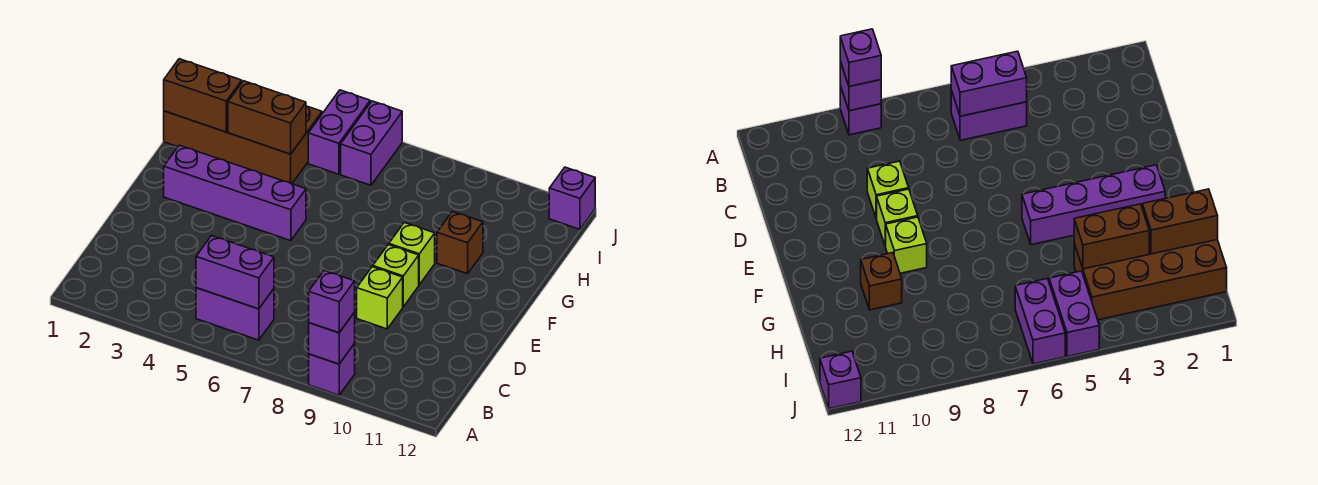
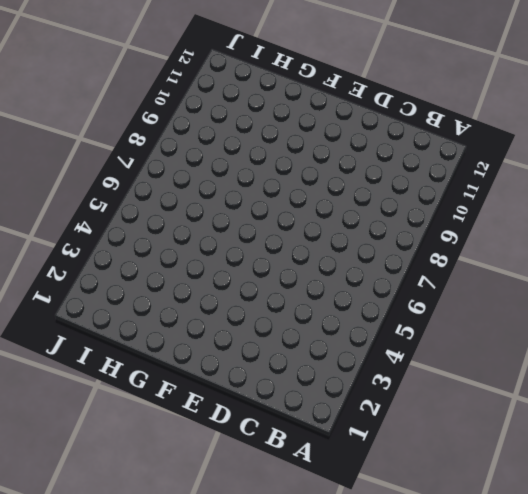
none -> purple brick A9 level 1
none -> purple brick B5:B6 level 1
none -> lime brick D9 level 1

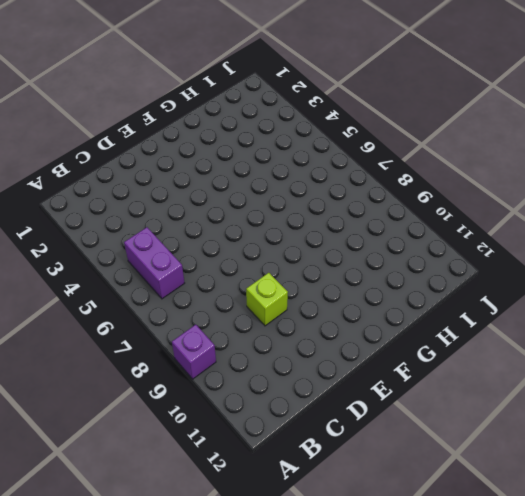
none -> lime brick E9 level 1
none -> purple brick F2:F5 level 1
none -> lime brick F9 level 1

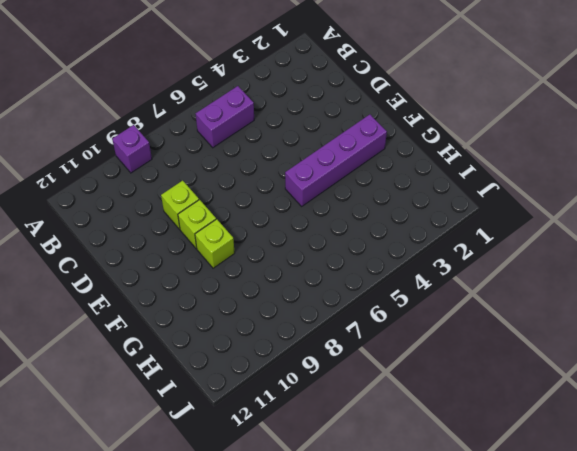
none -> brown brick G10 level 1
none -> brown brick H1:I4 level 1
none -> purple brick I5:J5 level 1

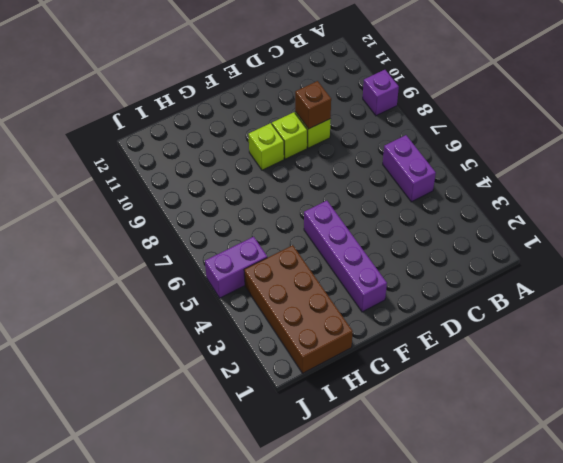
brown brick D9 level 2 -> brown brick G10 level 1
none -> purple brick I6:J6 level 1
none -> purple brick J12 level 1
none -> purple brick A9 level 2

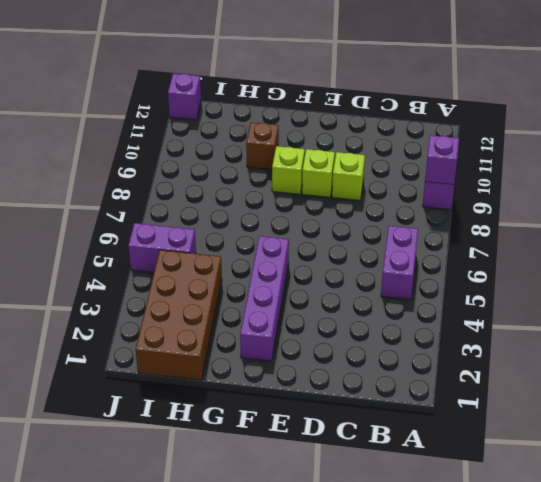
none -> purple brick I6:J6 level 1
none -> purple brick B5:B6 level 2
none -> brown brick H1:H2 level 2

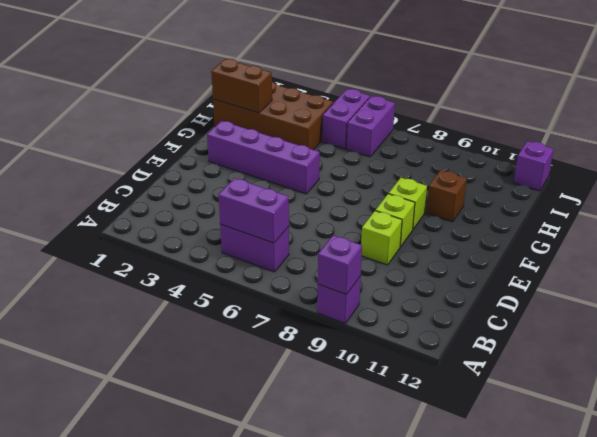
none -> brown brick H3:H4 level 2
none -> purple brick A9 level 3

